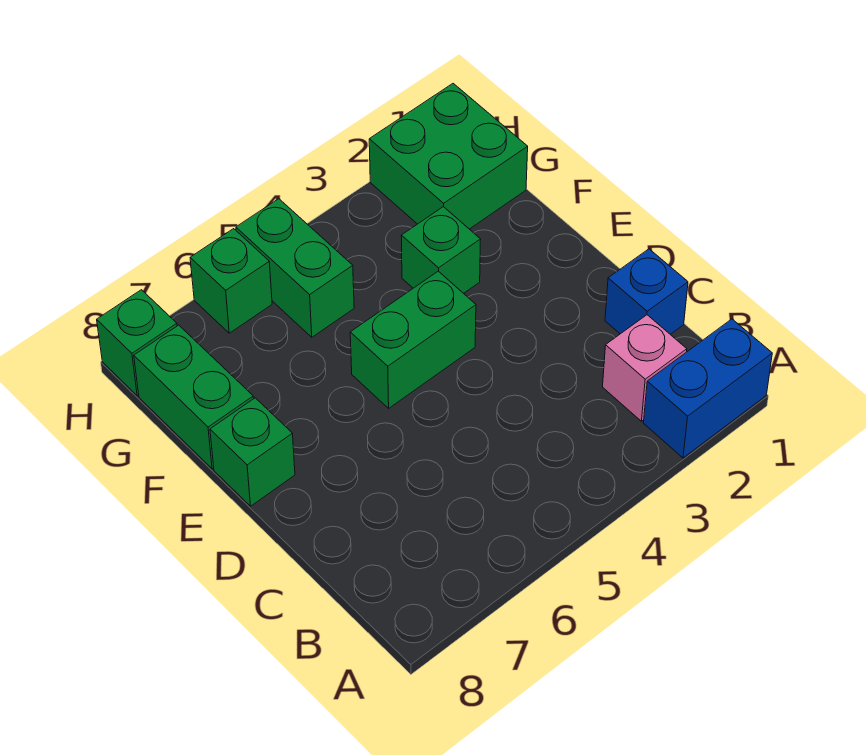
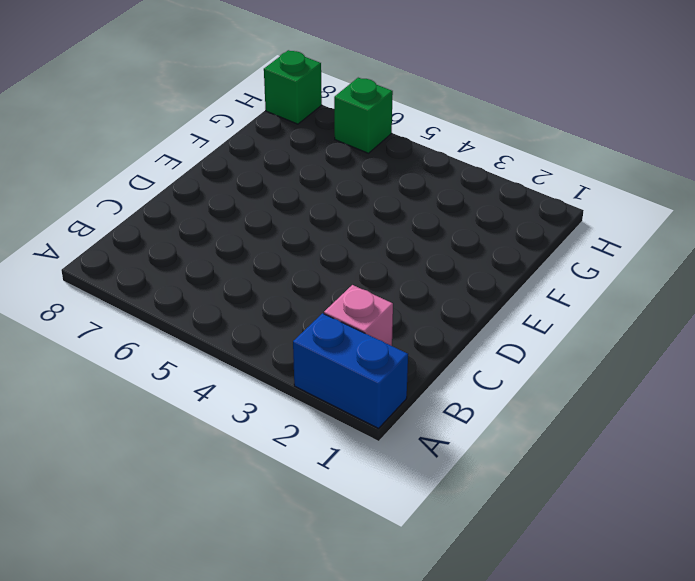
none -> blue brick C1 level 1
none -> green brick E4:E5 level 1

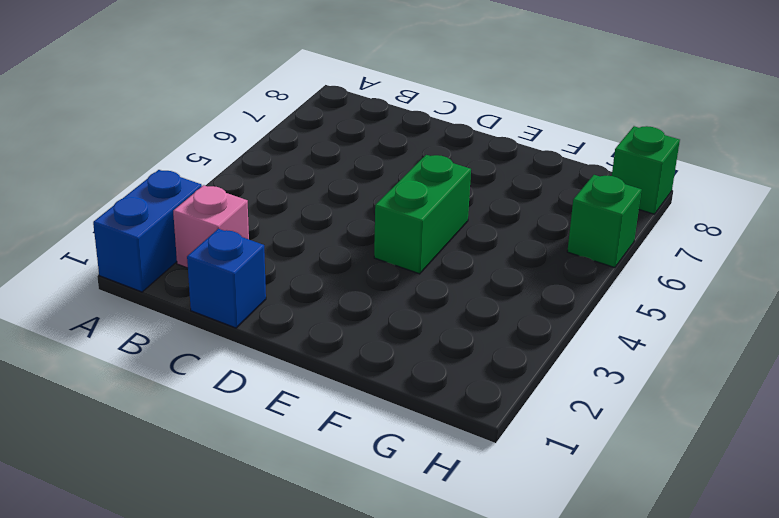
none -> green brick E8 level 1
none -> green brick F3 level 1

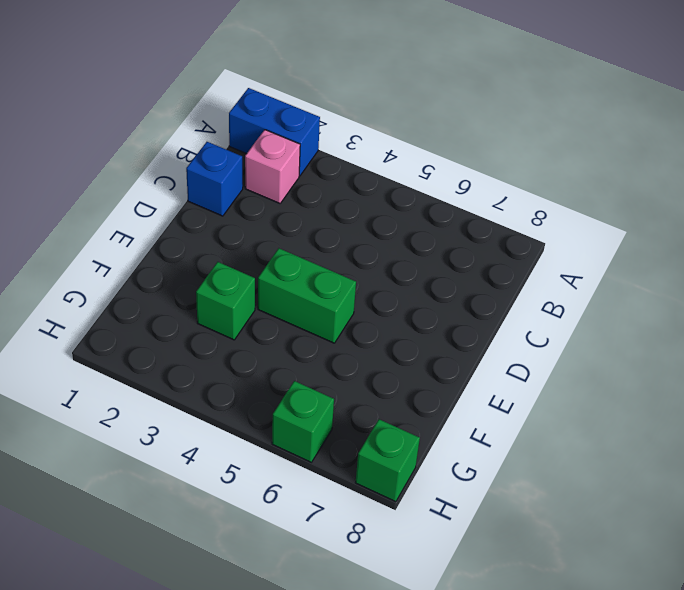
none -> green brick E8 level 1
none -> green brick F8:G8 level 1

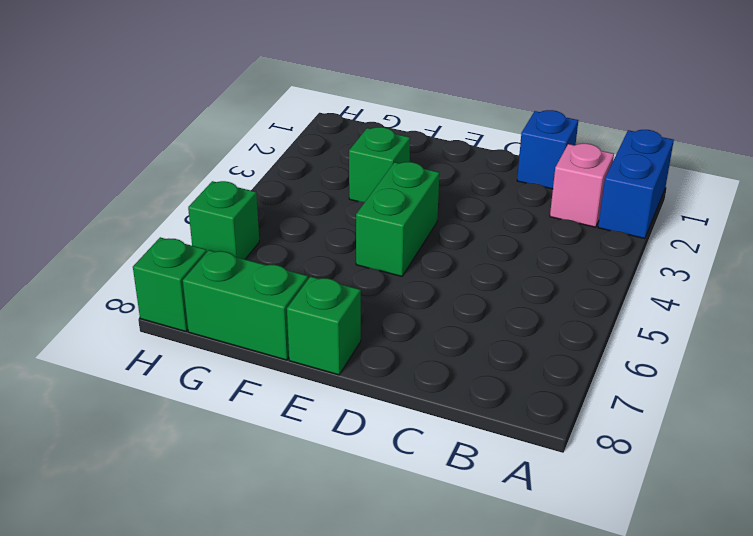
none -> green brick G1:H2 level 1
none -> green brick G5:H5 level 1

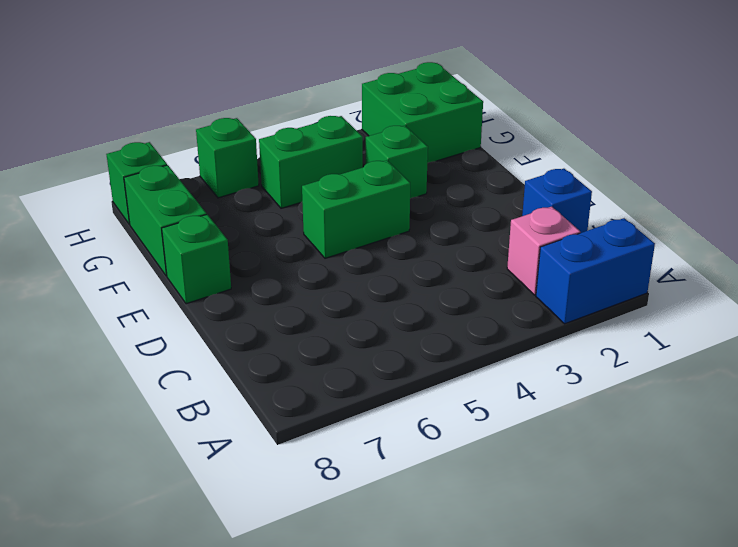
green brick G4:G5 level 1 -> green brick G5:H5 level 1

